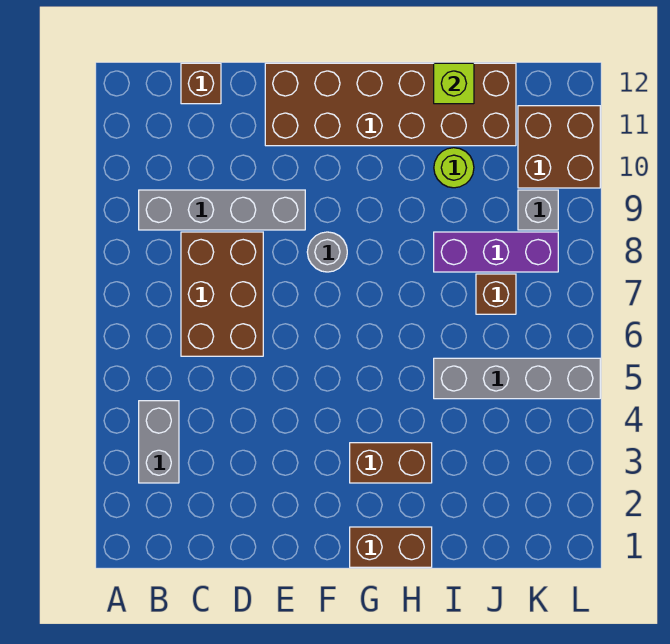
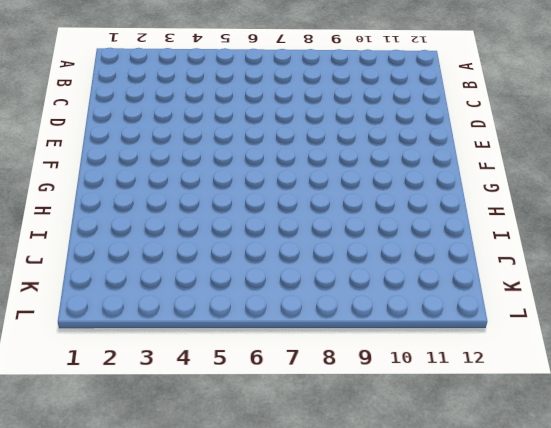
none -> grey brick B3:B4 level 1
none -> grey brick B9:E9 level 1
none -> brown brick C6:D8 level 1

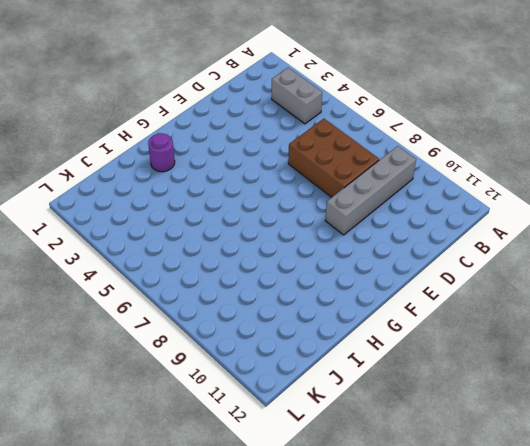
purple round brick H2 level 1 -> none
none -> brown brick C12 level 1
none -> brown brick E11:J12 level 1
none -> grey round brick F8 level 1

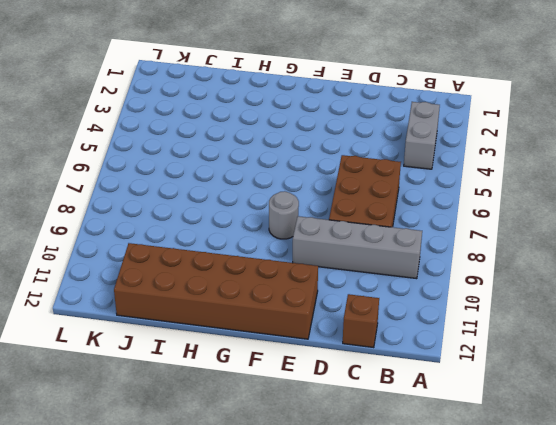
none -> brown brick G1:H1 level 1
none -> brown brick G3:H3 level 1
none -> grey brick I5:L5 level 1

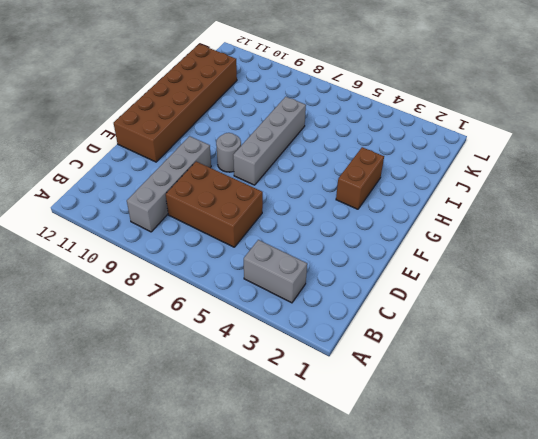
grey brick F7:I7 level 1 -> grey brick I5:L5 level 1
none -> brown brick C12 level 1
none -> brown brick G1:H1 level 1
none -> purple brick I8:K8 level 1

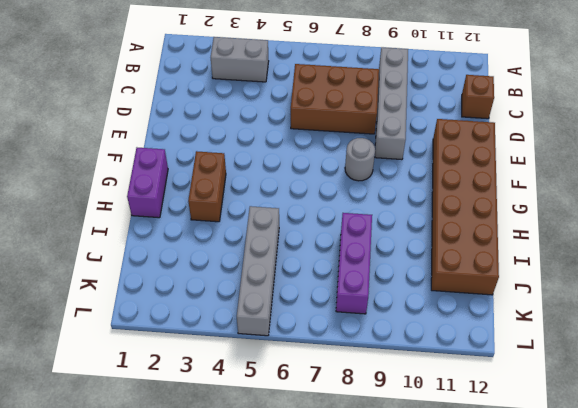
purple brick G1:H1 level 1 -> brown brick G1:H1 level 1
none -> lime round brick I10 level 1
none -> brown brick J7 level 1
none -> grey brick K9 level 1

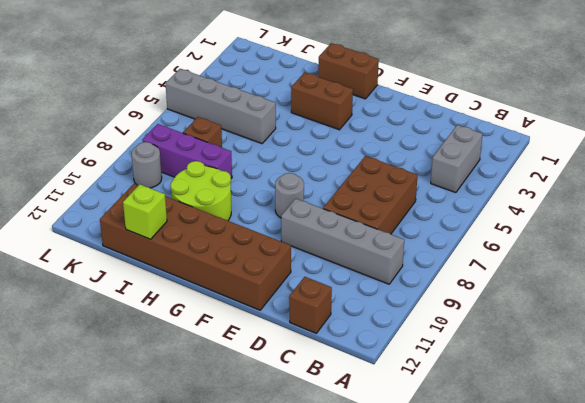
lime round brick H9:I10 level 1 -> lime round brick I10 level 1
grey round brick K9 level 1 -> grey brick K9 level 1
none -> brown brick K10:L11 level 1

